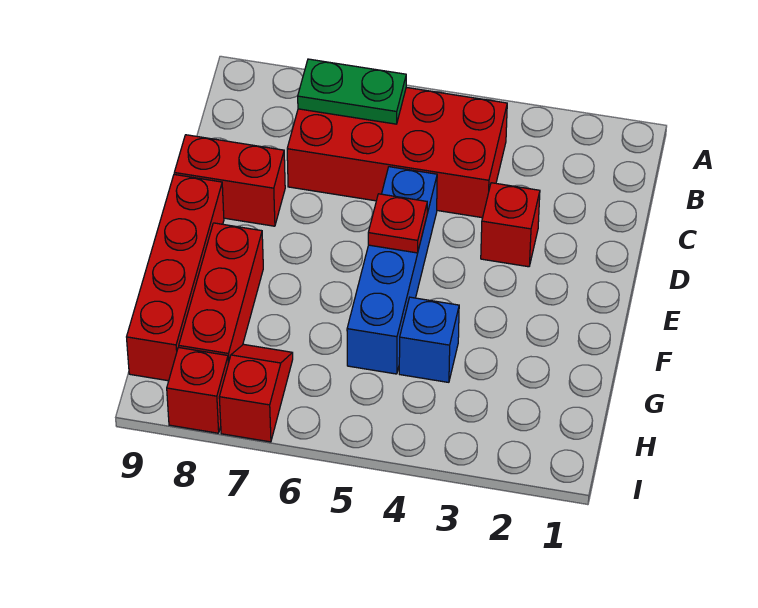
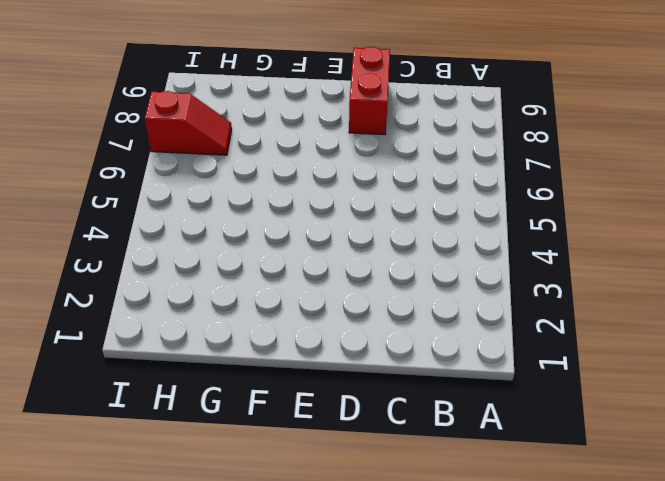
none -> red brick B4:C7 level 1
none -> red brick D3 level 1

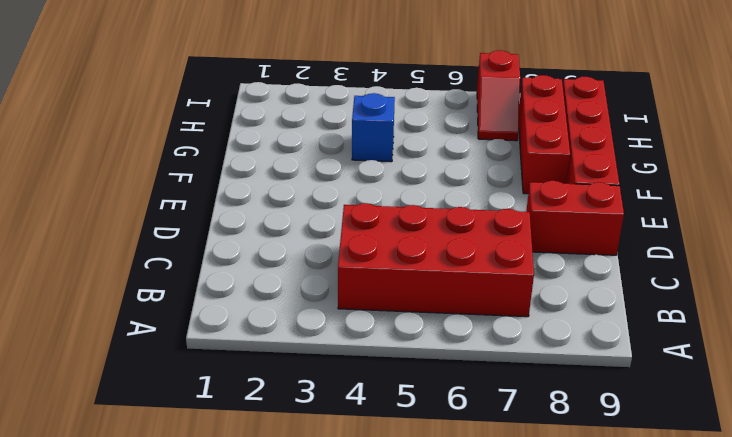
none -> red brick D3 level 1
none -> blue brick D5:G5 level 1

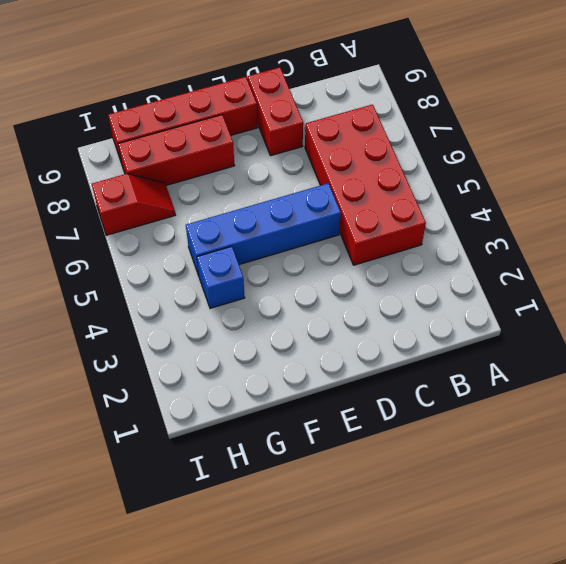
none -> red brick D3 level 1
none -> red brick I8 level 1

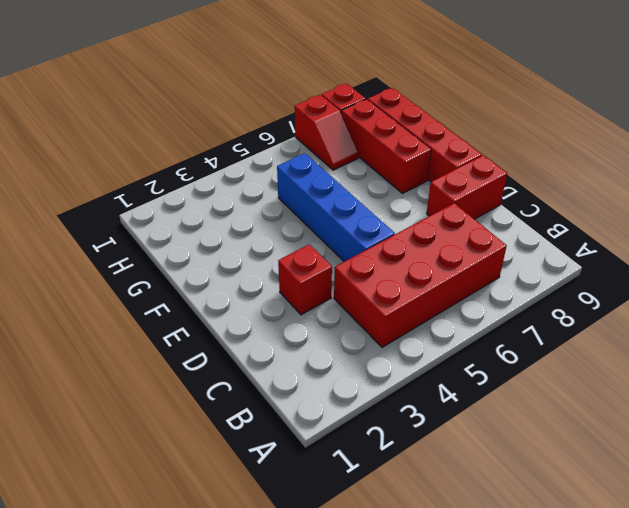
none -> blue brick G4 level 1
none -> green plate B6:B7 level 2

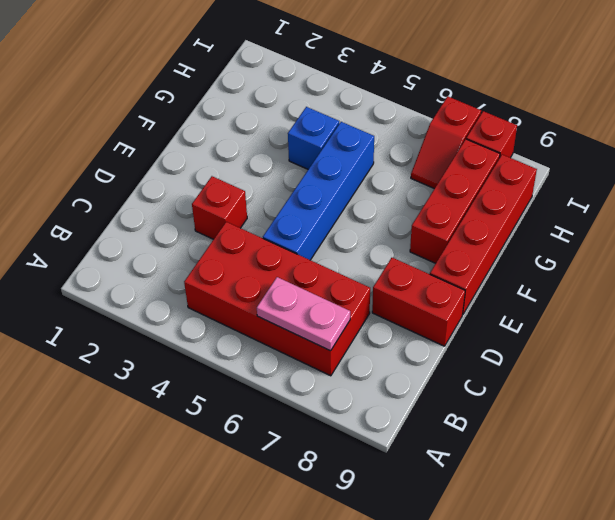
pink plate B6:B7 level 2 -> green plate B6:B7 level 2
none -> red plate E5 level 2

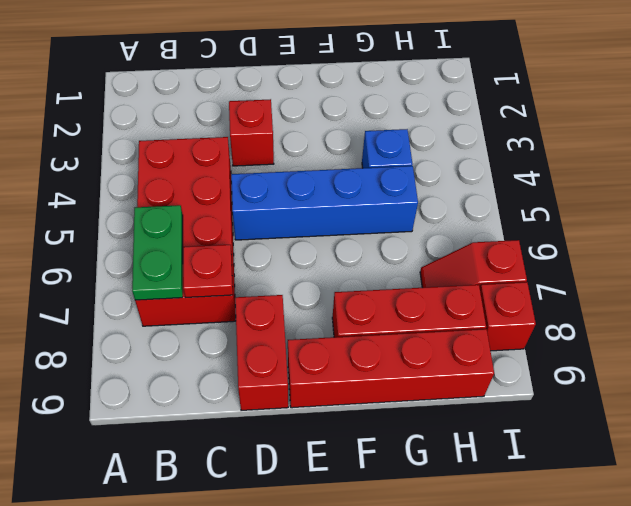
red plate C7 level 2 -> red plate E5 level 2

